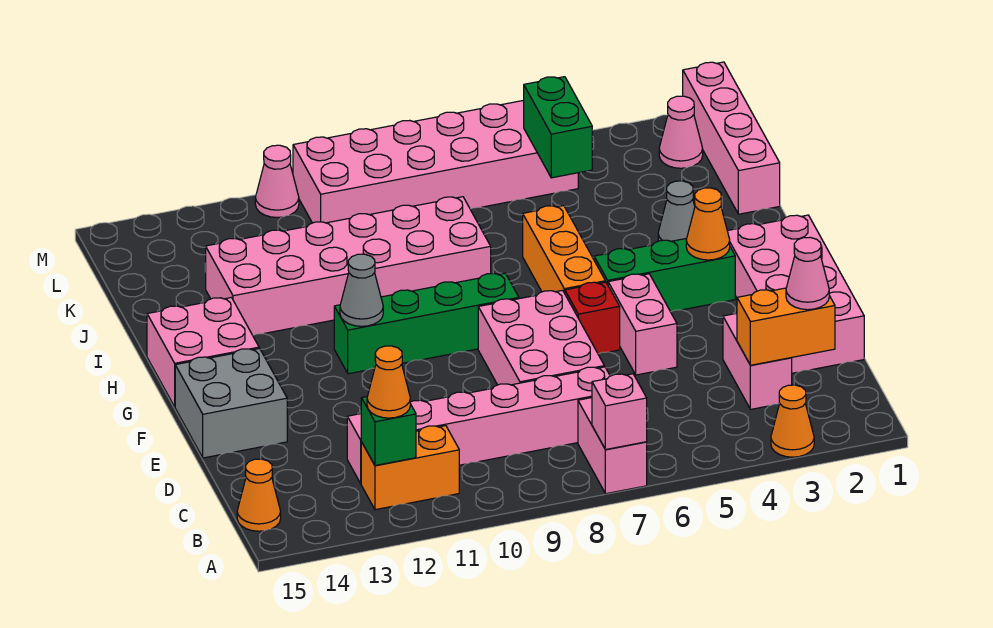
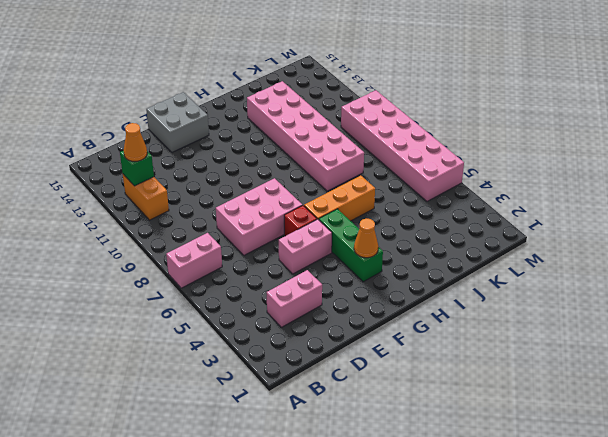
none -> orange cone A3 level 1
none -> orange cone B15 level 1
none -> pink brick C7:C12 level 1

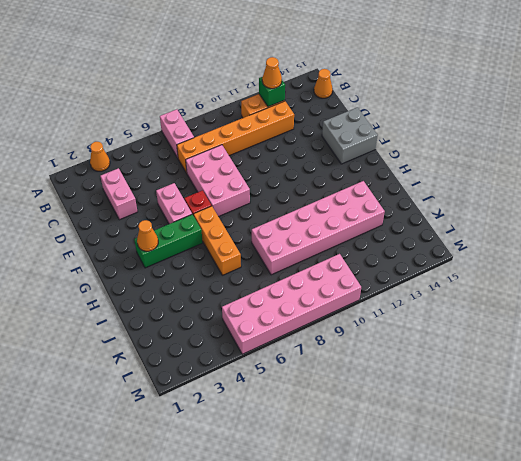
orange brick C7:C12 level 1 -> pink brick C7:C12 level 1
none -> pink brick D1:G2 level 1
none -> green brick G8:G11 level 1
none -> pink brick G14:H15 level 1

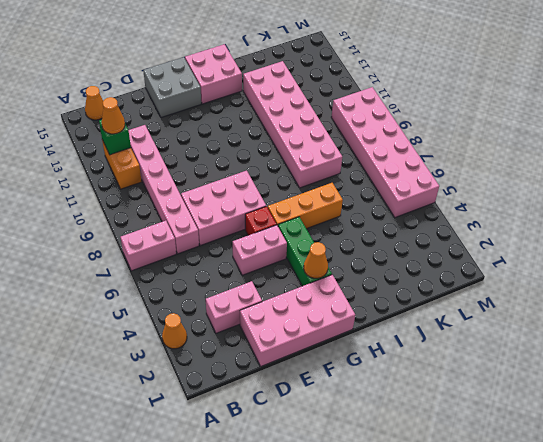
none -> green brick G8:G11 level 1
none -> grey cone I3 level 1
none -> pink brick J1:M1 level 1

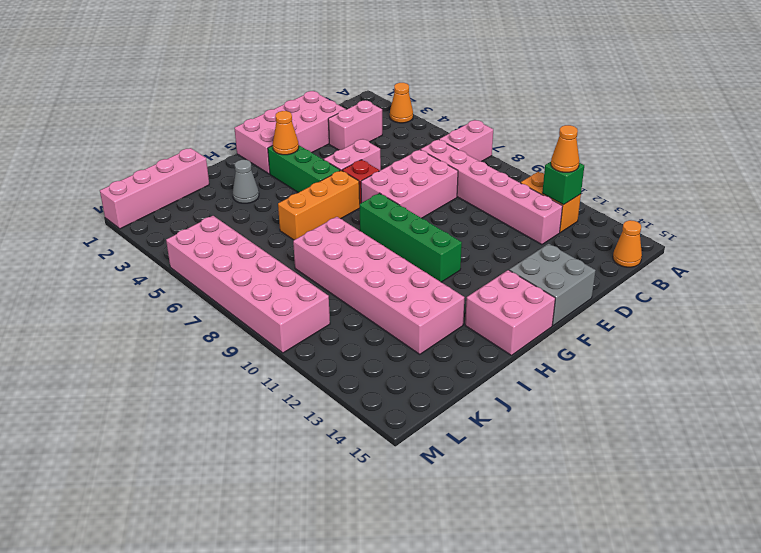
none -> pink cone L2 level 1
none -> pink cone M11 level 1
none -> pink brick A7 level 2

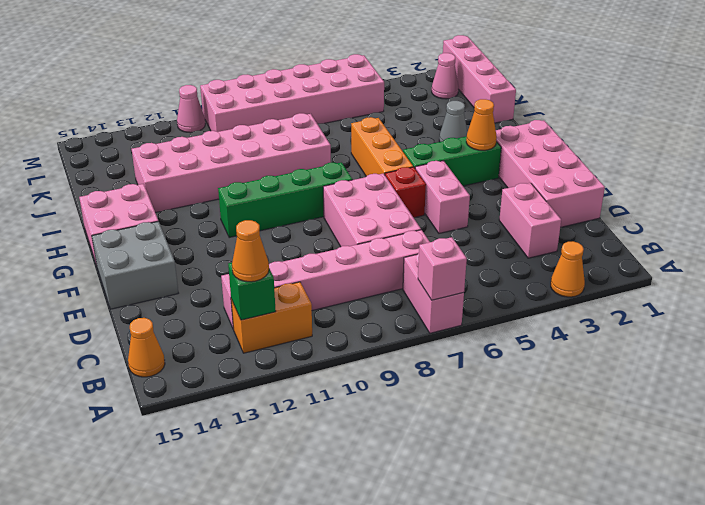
none -> orange brick C2:C3 level 2
none -> grey cone G11 level 2
none -> green brick K5:L5 level 2

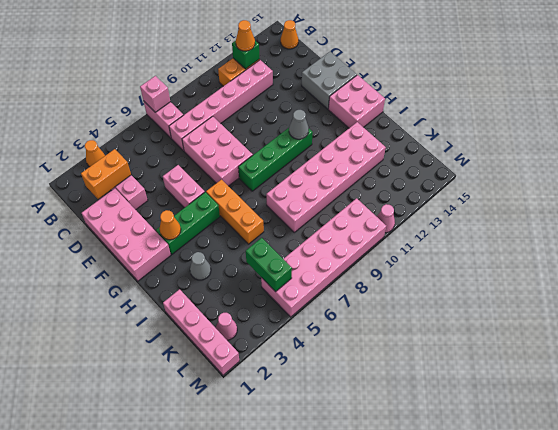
none -> red brick F6 level 1
none -> pink cone C2 level 3

